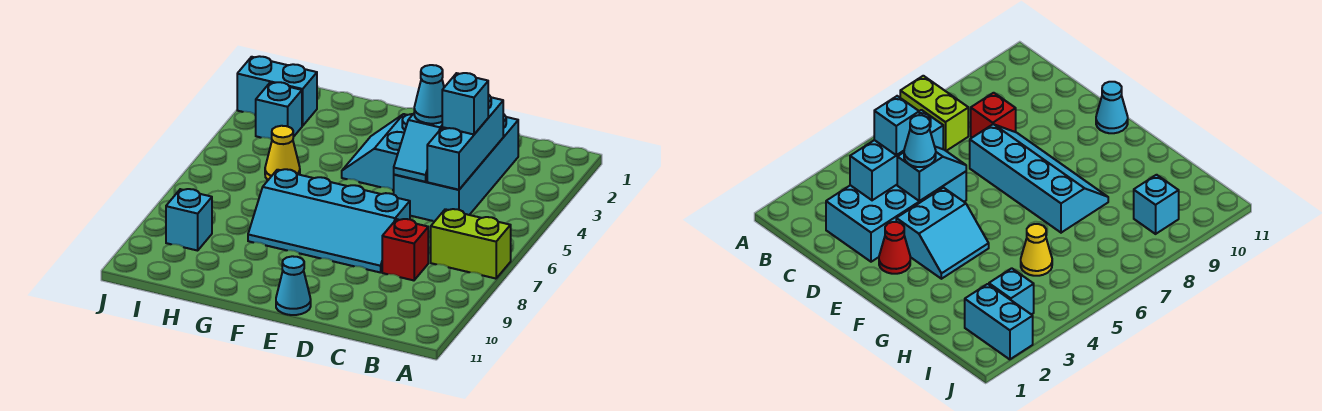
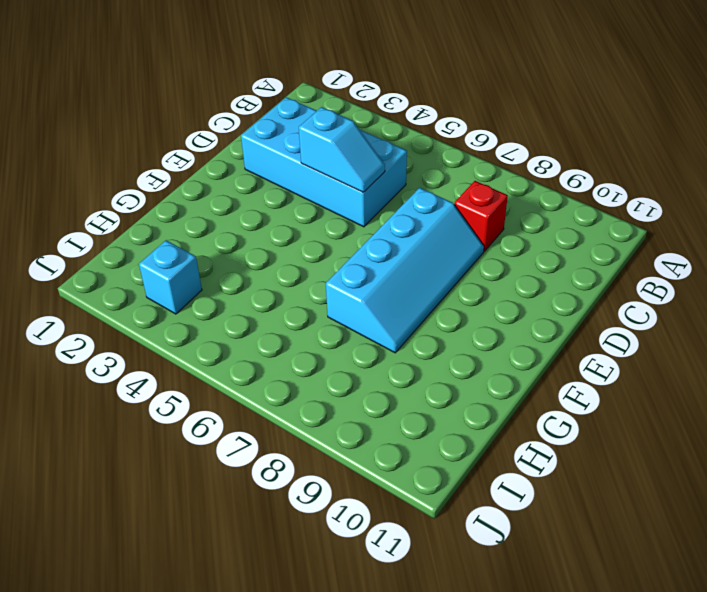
none -> lime brick A7:B7 level 1
none -> red cone E2 level 1
none -> cyan slope E3:F4 level 1 top E

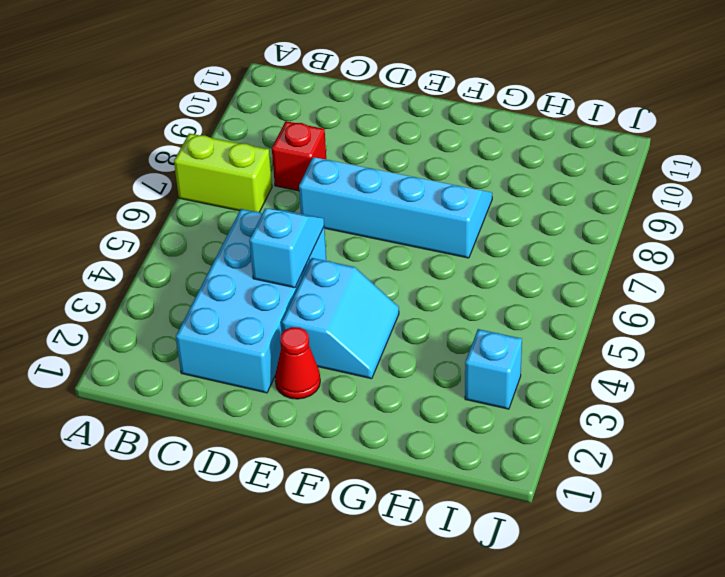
none -> cyan cone E11 level 1
none -> yellow cone H5 level 1
none -> cyan brick I2:J2 level 1

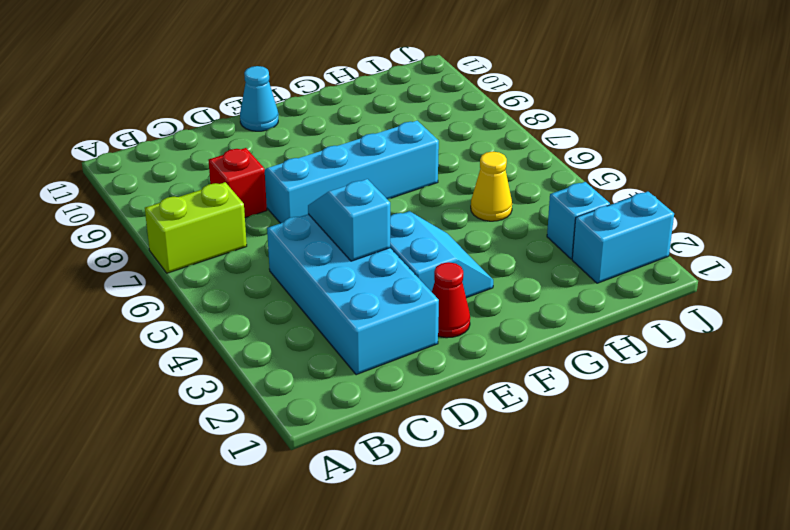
none -> cyan brick I9 level 1
none -> cyan brick C3:C5 level 2
none -> cyan brick C4 level 3

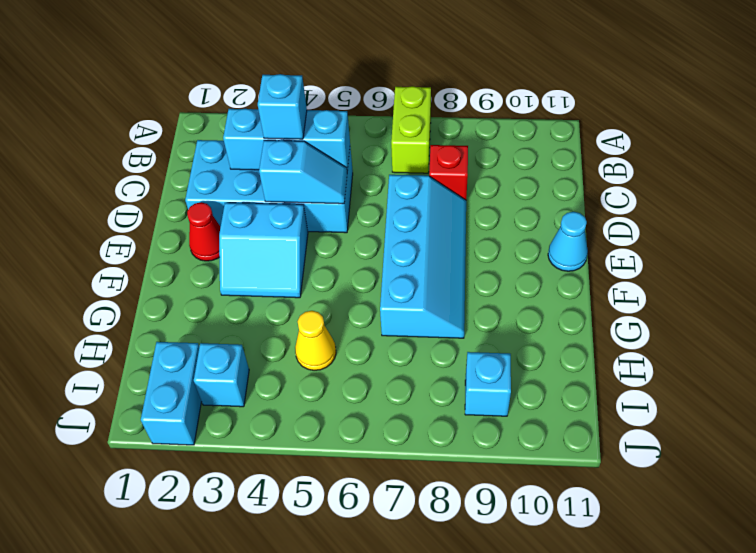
none -> cyan cone D4 level 3

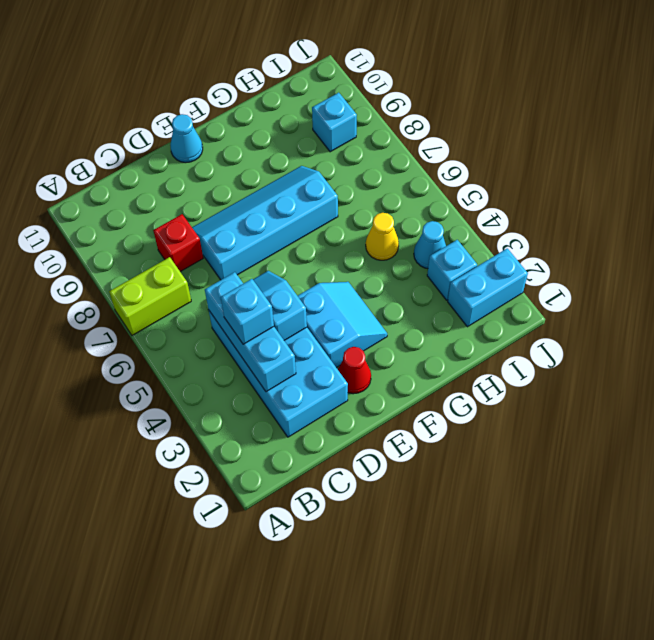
cyan cone I4 level 1 -> cyan cone D4 level 3

